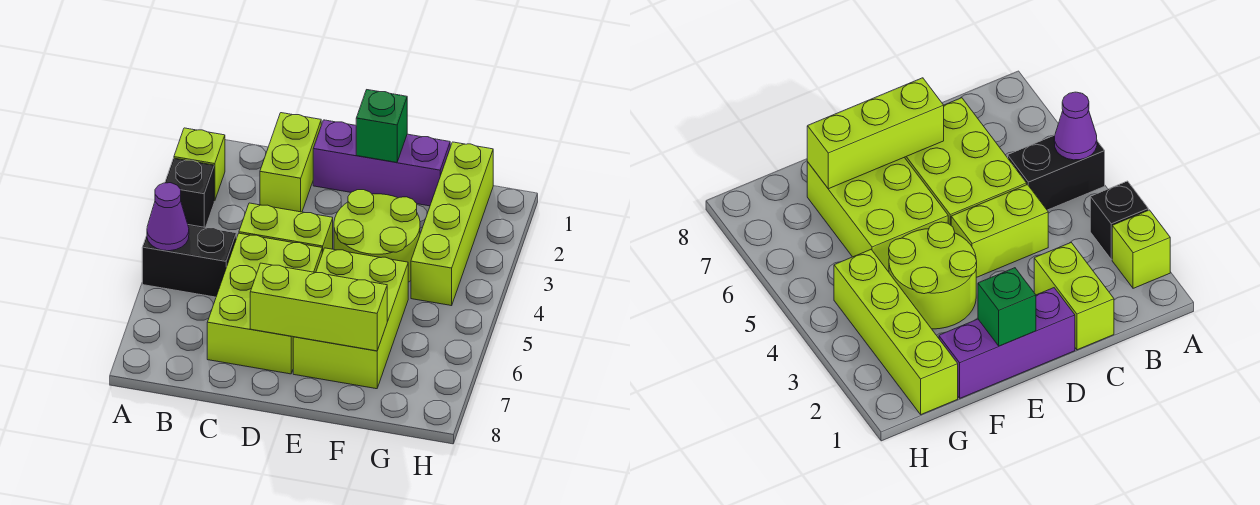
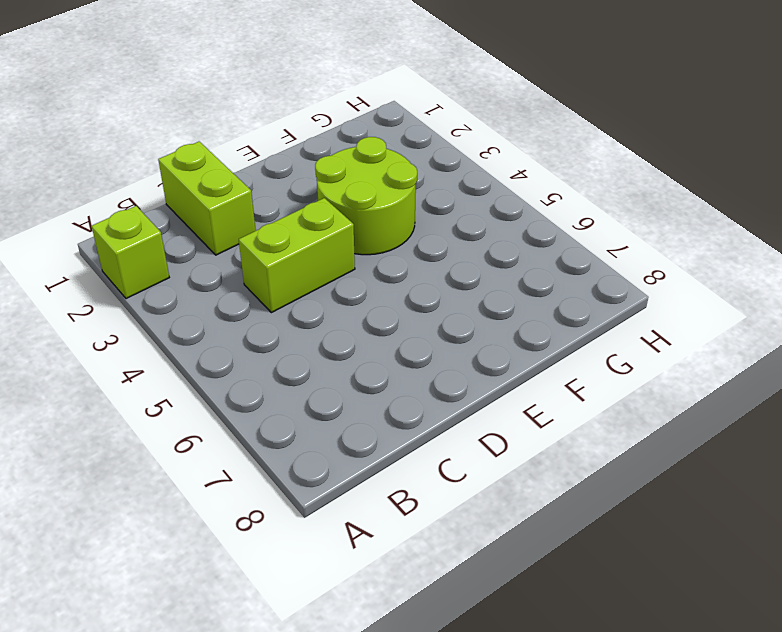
none -> black brick A3 level 1
none -> black brick A5:B5 level 1
none -> lime brick C5:D7 level 1

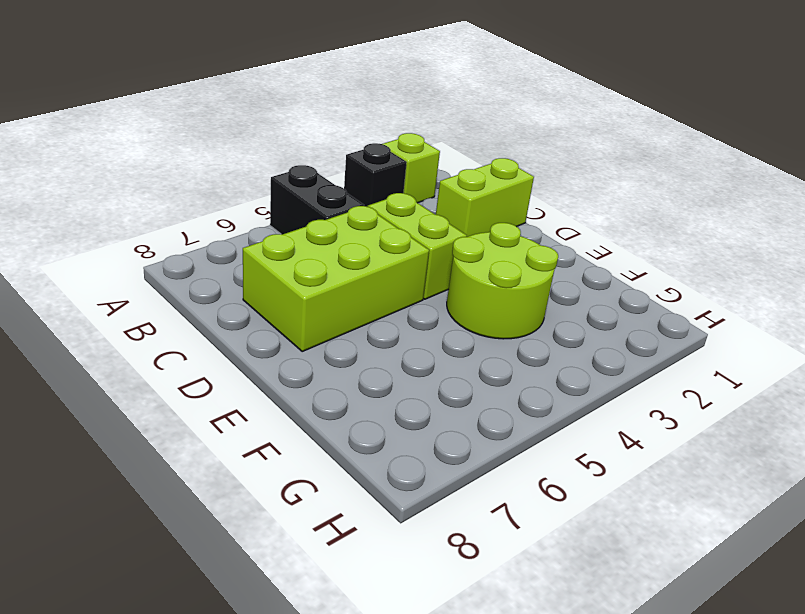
none -> purple brick D1:F1 level 1
none -> lime brick E5:F7 level 1
none -> lime brick G1:G4 level 1

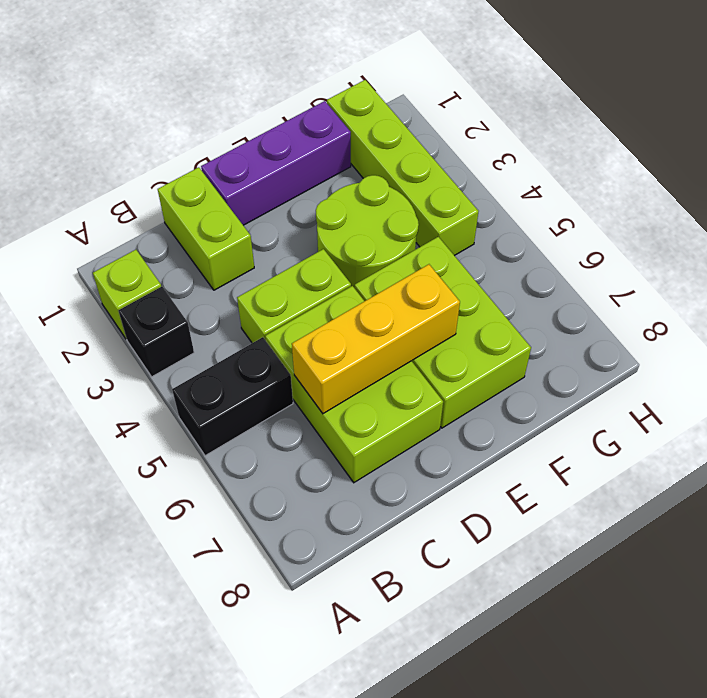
yellow brick C6:E6 level 2 -> none
none -> purple cone A5 level 2
none -> lime brick D7:F7 level 2
none -> green brick E1 level 2

